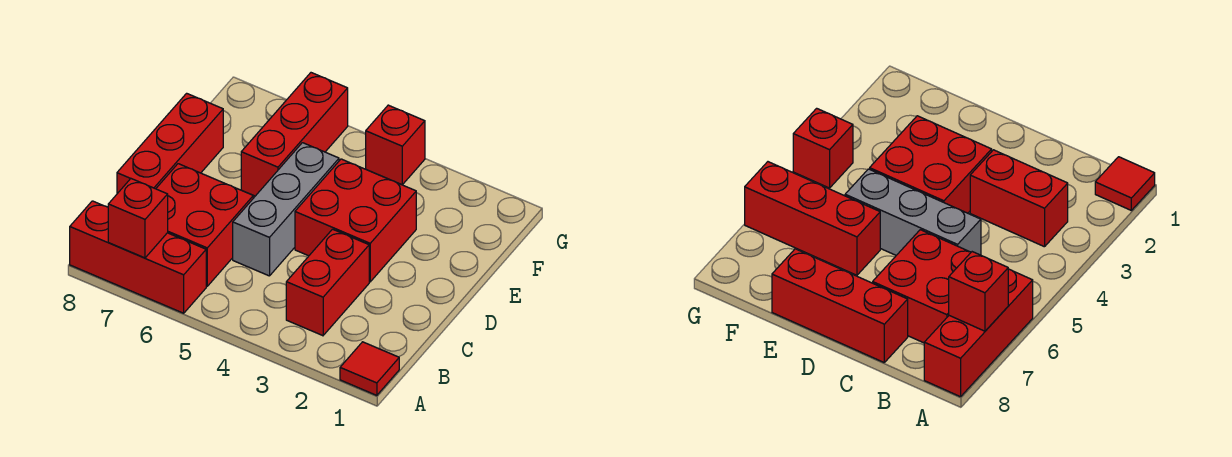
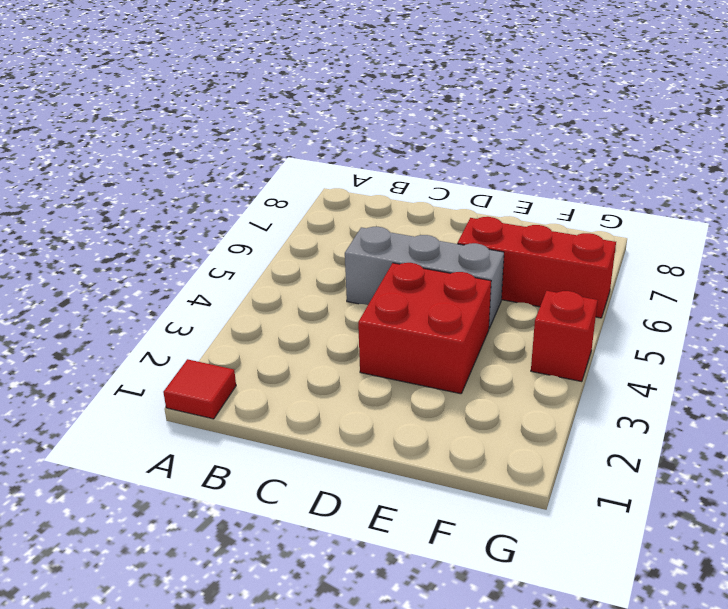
none -> red brick A6:A8 level 1
none -> red brick B3:C3 level 1

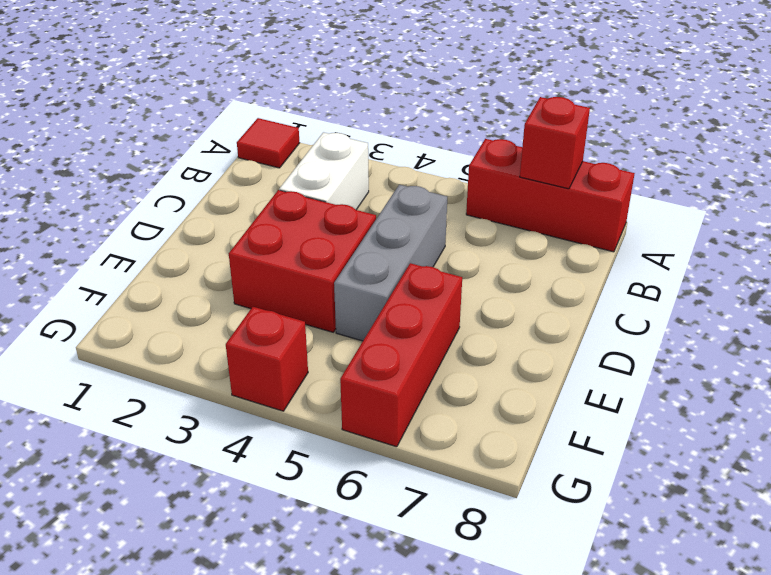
white brick B3:C3 level 1 -> red brick B3:C3 level 1
none -> red brick B6:C7 level 1
none -> red brick C8:E8 level 1

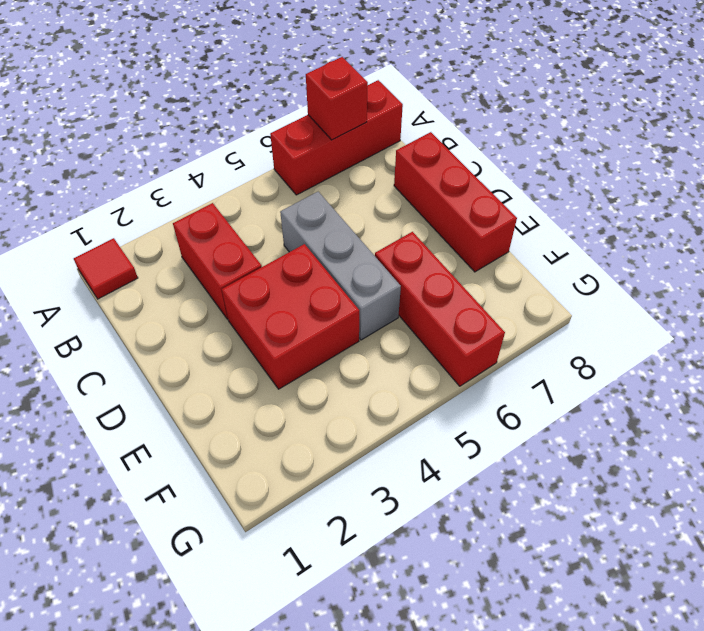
none -> red brick B6:C7 level 1
none -> red brick G4 level 1

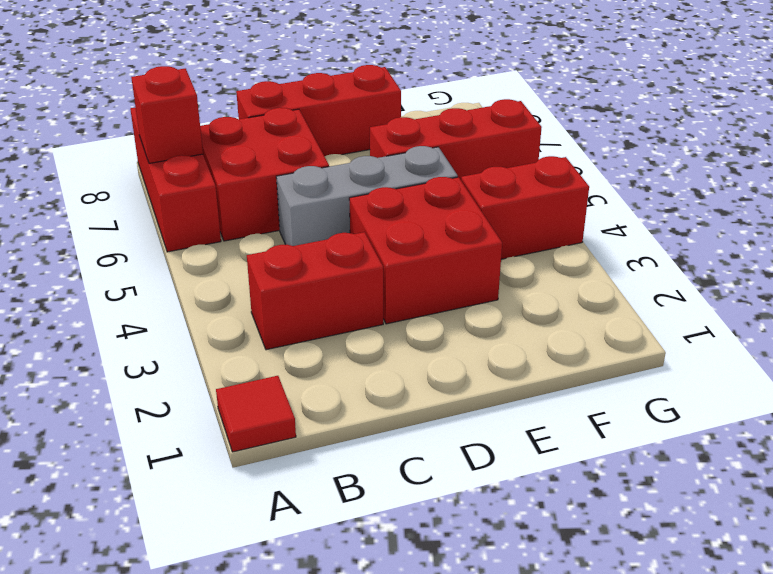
red brick F4:G4 level 1 -> red brick G4 level 1

